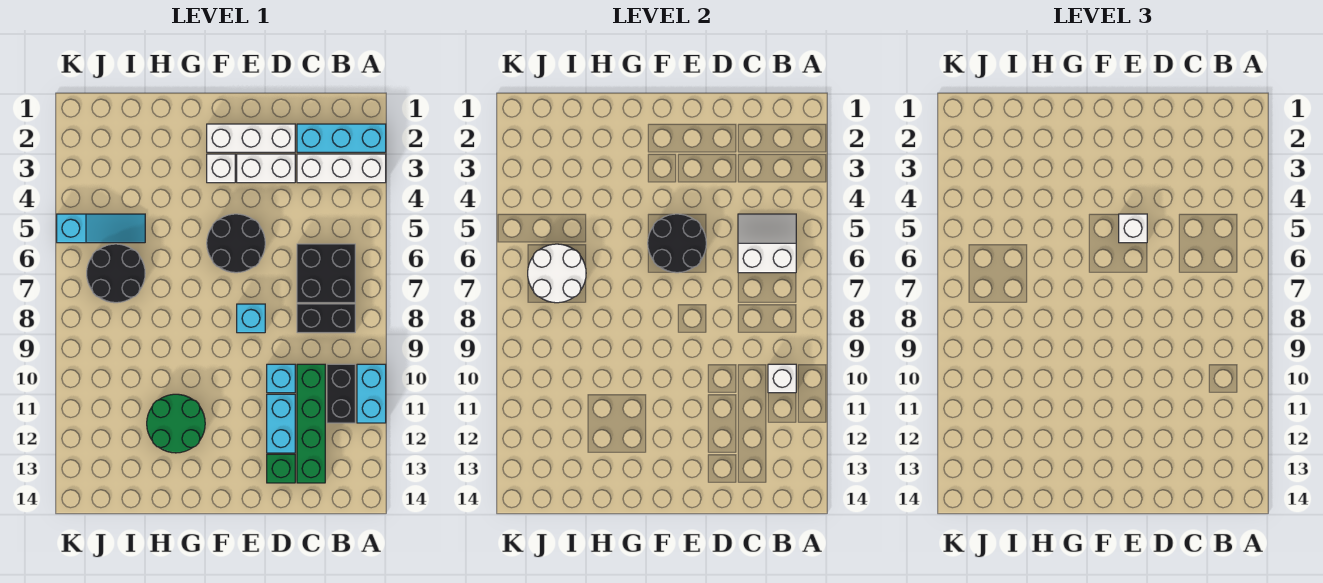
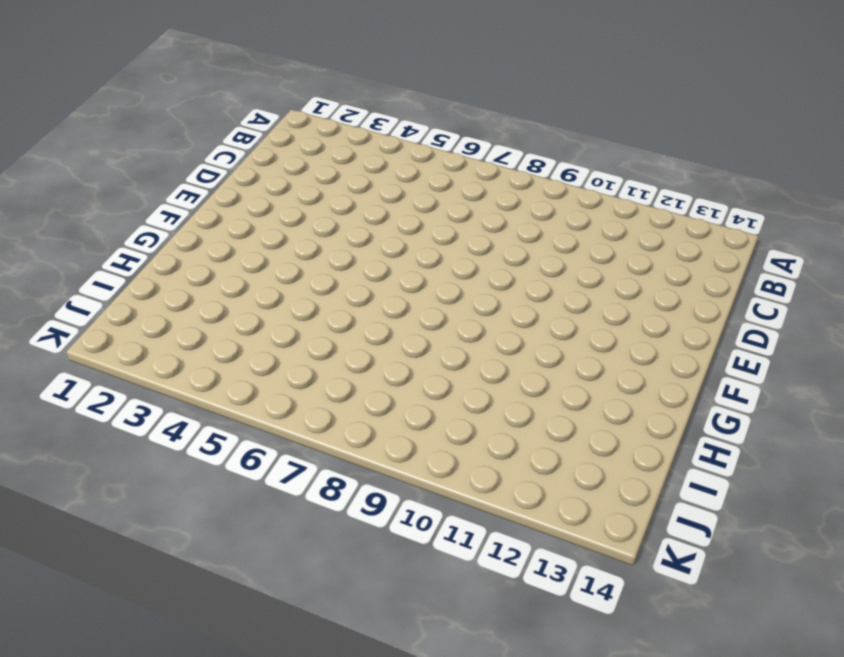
none -> cyan brick A2:C2 level 1
none -> white brick A3:C3 level 1
none -> cyan brick A10:A11 level 1

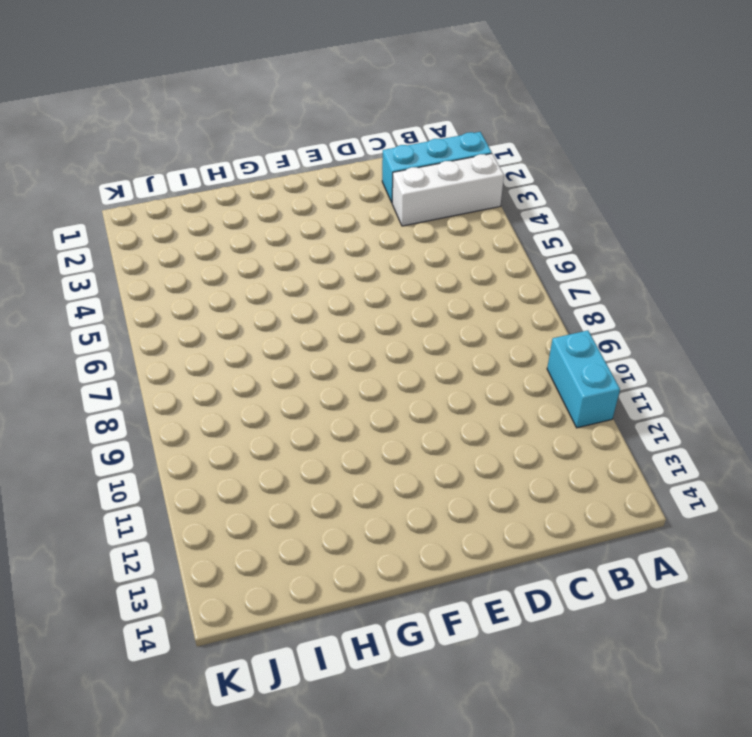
none -> black brick B6:C7 level 1
none -> black brick B8:C8 level 1
none -> black brick B10:B11 level 1

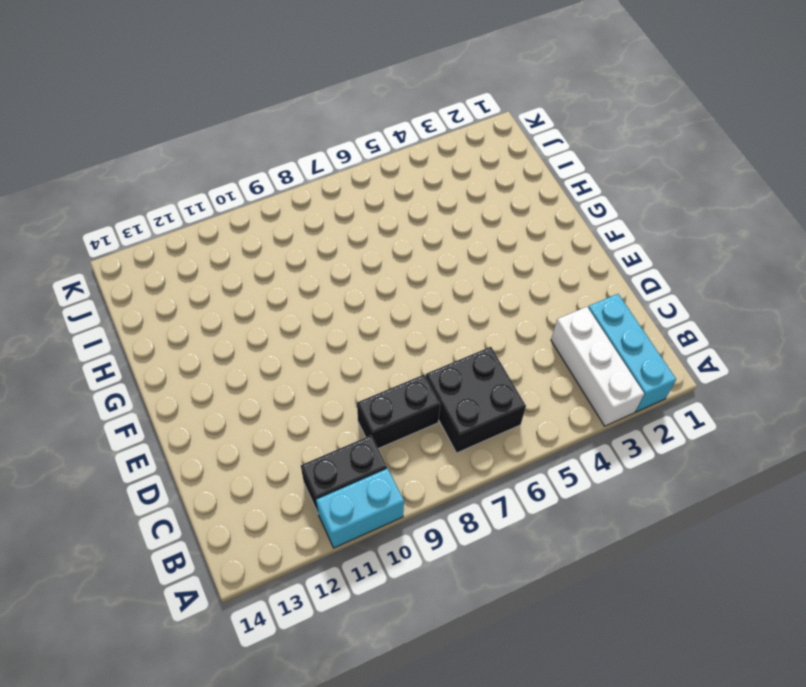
black brick C8:C9 level 1 -> black brick B8:C8 level 1
none -> green brick C10:C13 level 1
none -> white brick D2:F2 level 1
none -> white brick D3:E3 level 1

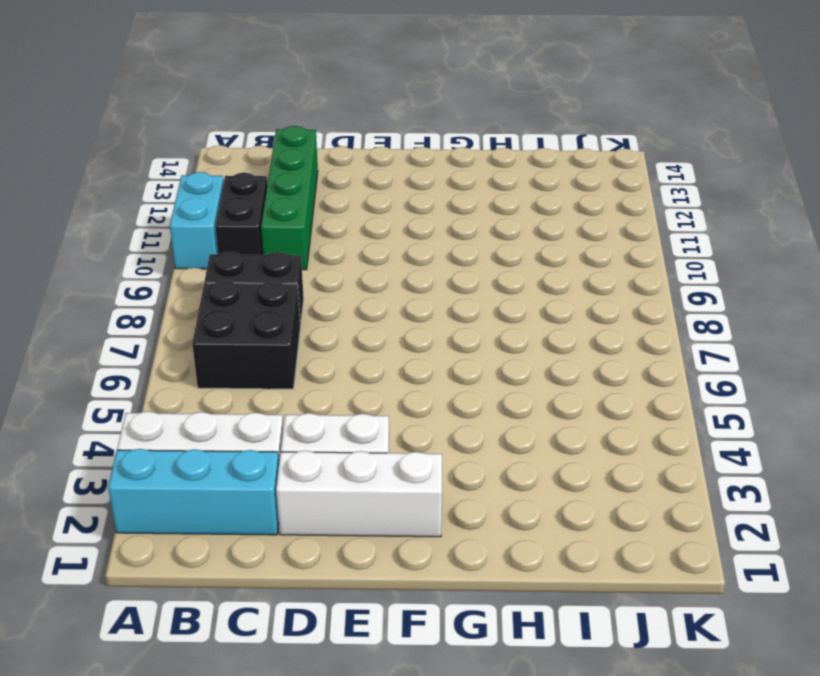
none -> cyan brick D10 level 1
none -> cyan brick D11:D12 level 1
none -> green brick D13 level 1

